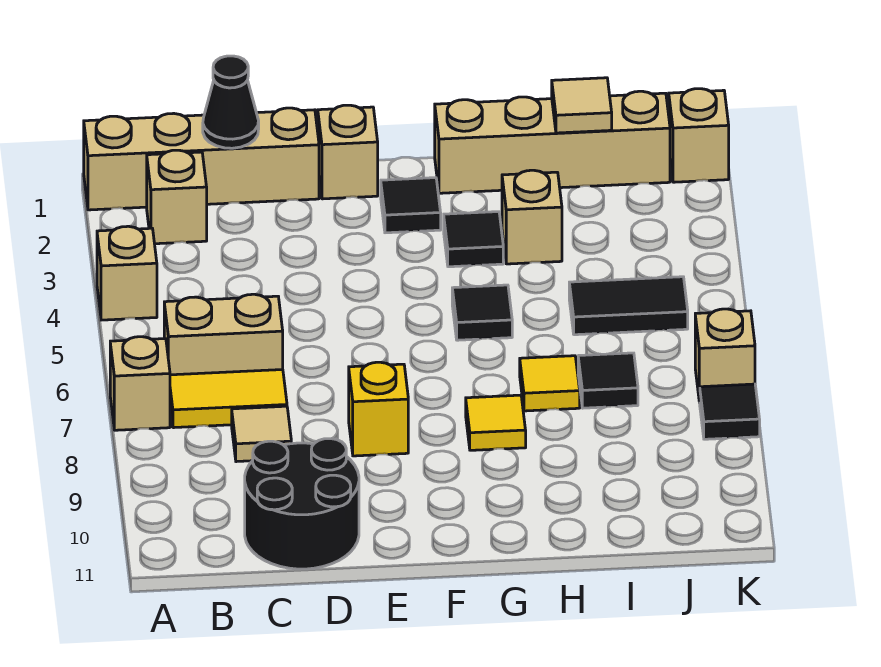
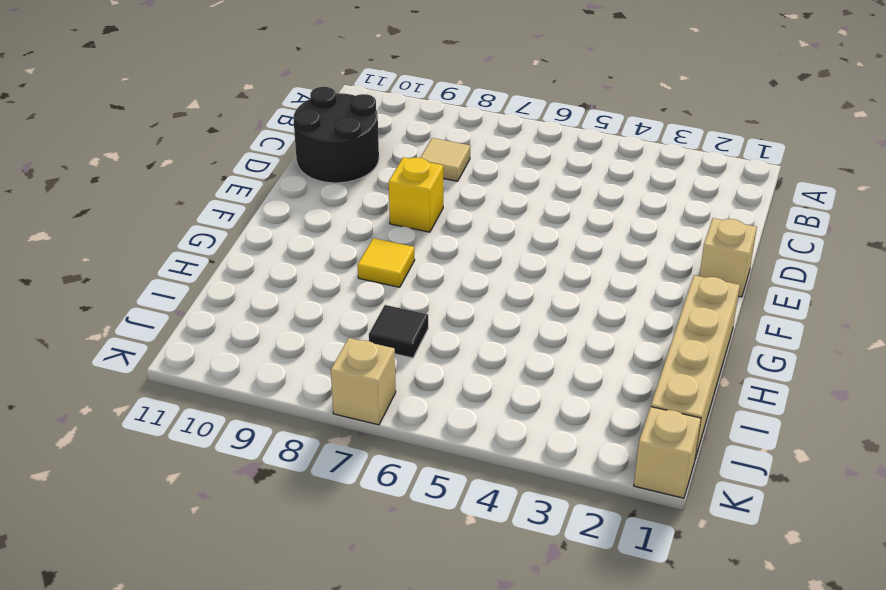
none -> tan brick A1:D1 level 1
none -> tan brick A4 level 1
none -> tan brick A7 level 1

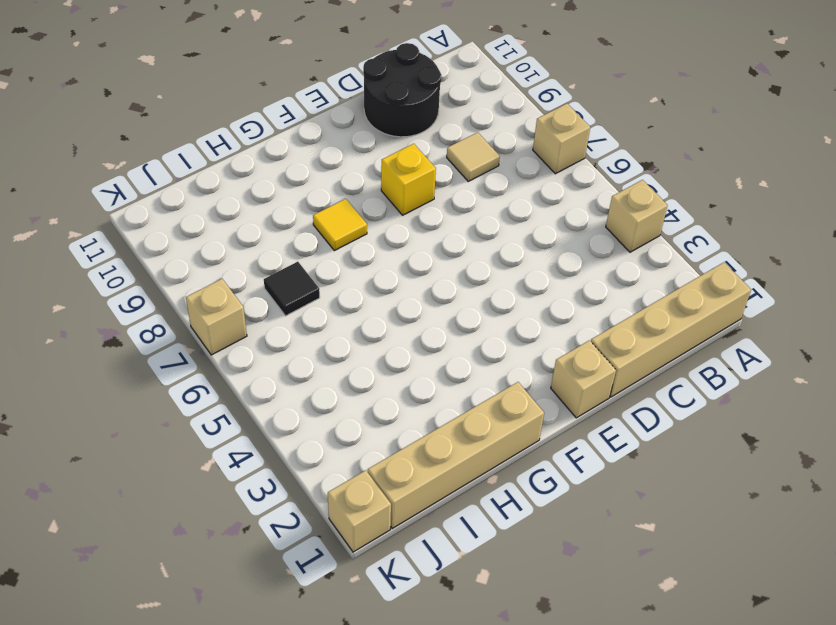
none -> tan brick B2 level 1
none -> tan brick B6:C6 level 1
none -> yellow tile B7:C7 level 1

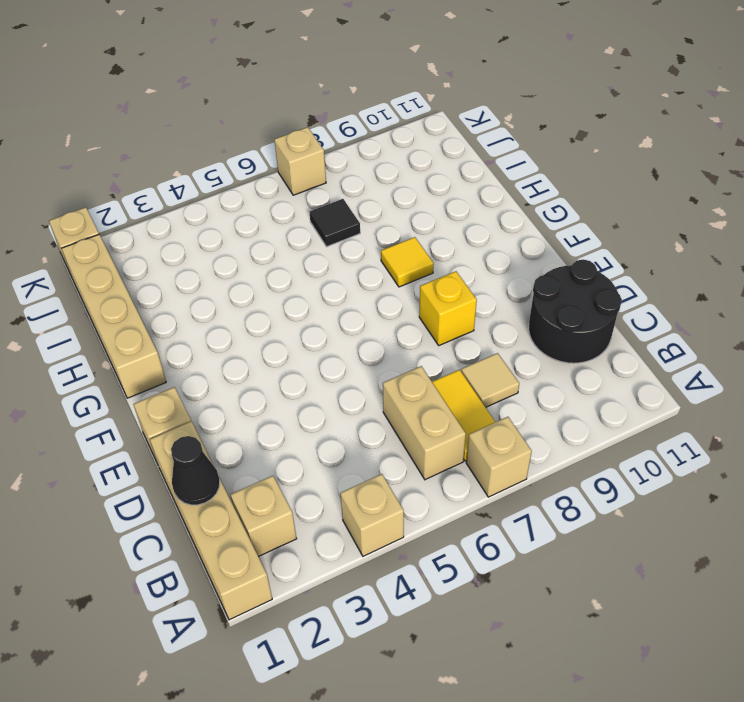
none -> black tile F2 level 1
none -> black tile G3 level 1
none -> black tile G5 level 1

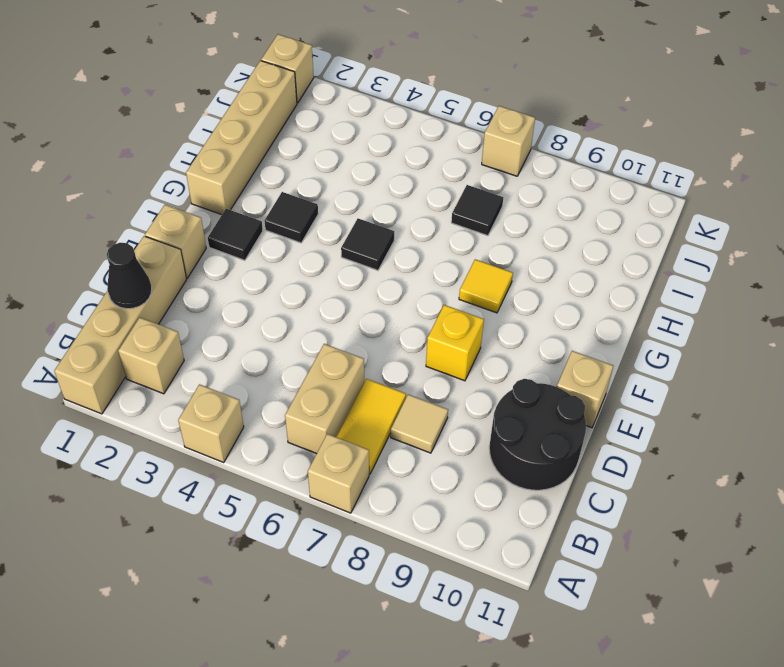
tan brick E11 level 1 -> tan brick H3 level 1
none -> yellow tile H7 level 1
none -> black tile I5:J5 level 1
none -> black tile K8 level 1

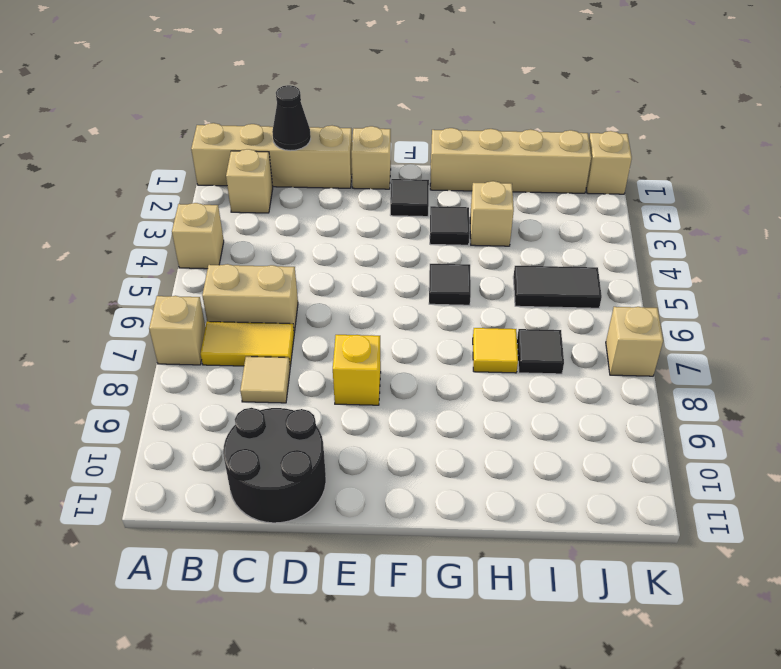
none -> yellow tile G8 level 1
none -> black tile K8 level 1
none -> tan tile I1 level 2

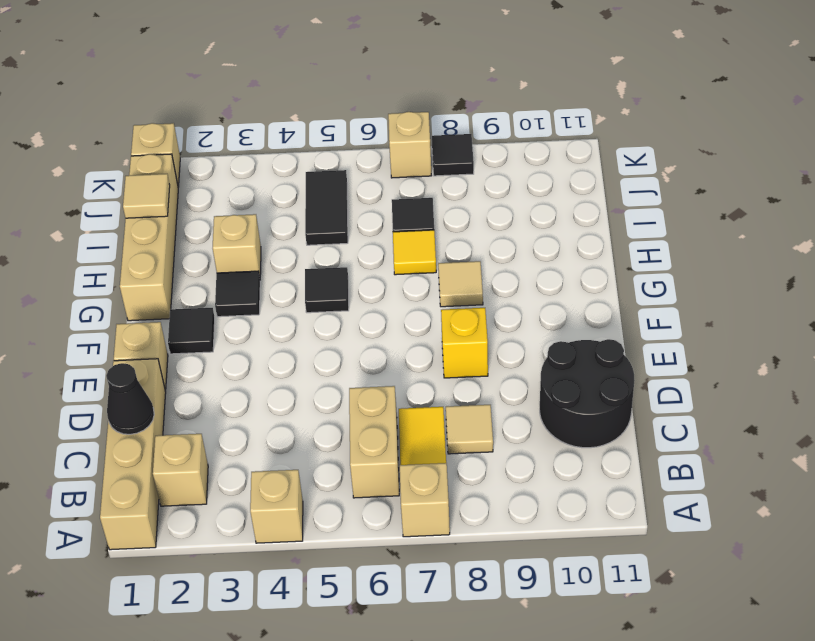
tan tile G8 level 1 -> yellow tile G8 level 1

